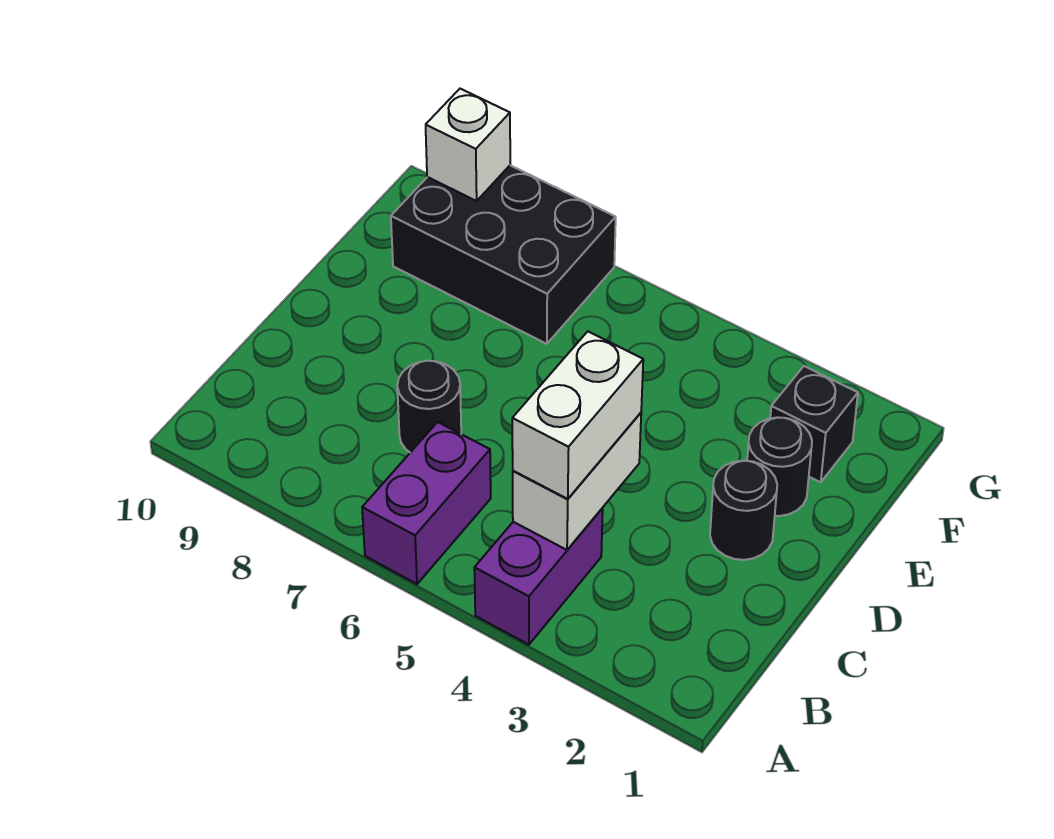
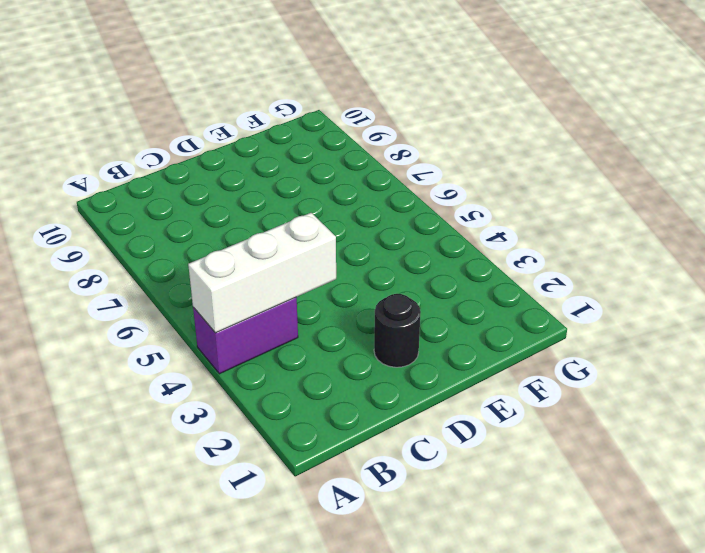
white brick A4:C4 level 2 -> white brick B4:C4 level 2
none -> purple brick A6:B6 level 1
none -> black round brick C7 level 1

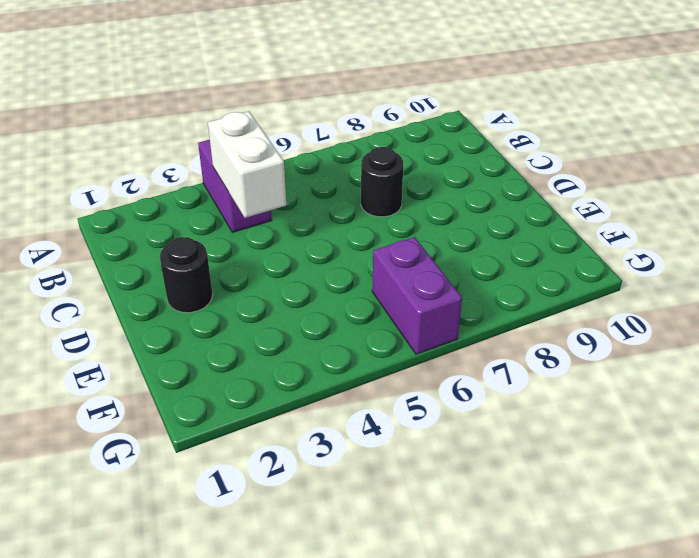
purple brick F6:G6 level 1 -> purple brick A6:B6 level 1
none -> black round brick E2 level 1
none -> black brick F2 level 1

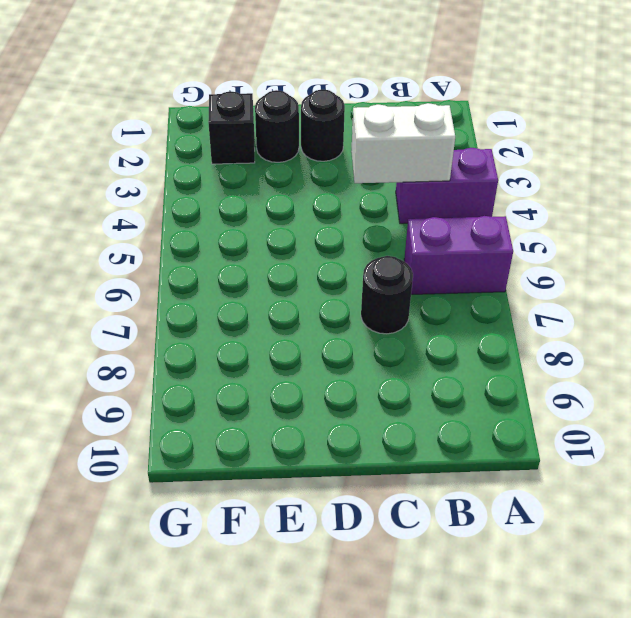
none -> black brick F7:G9 level 1
none -> white brick G9 level 2

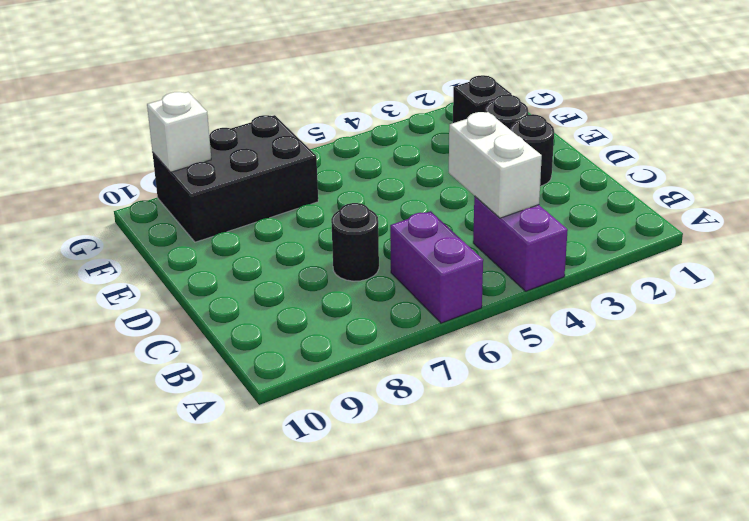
none -> white brick B4:C4 level 3

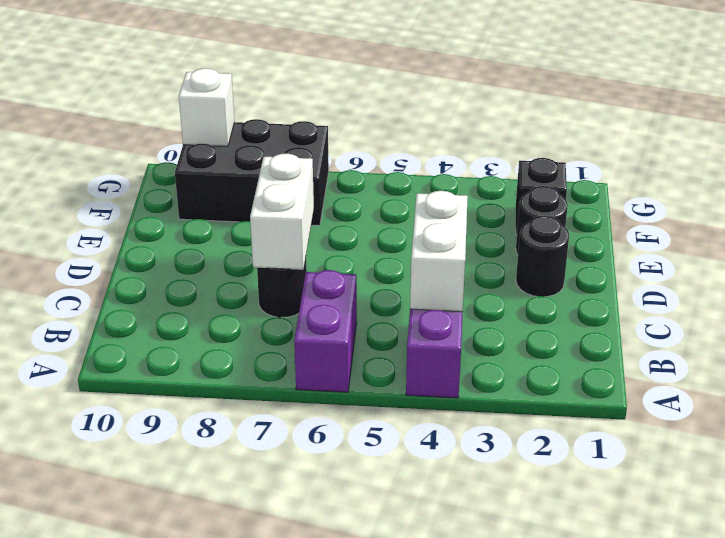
white brick C7:D7 level 2 -> white brick B4:C4 level 3

